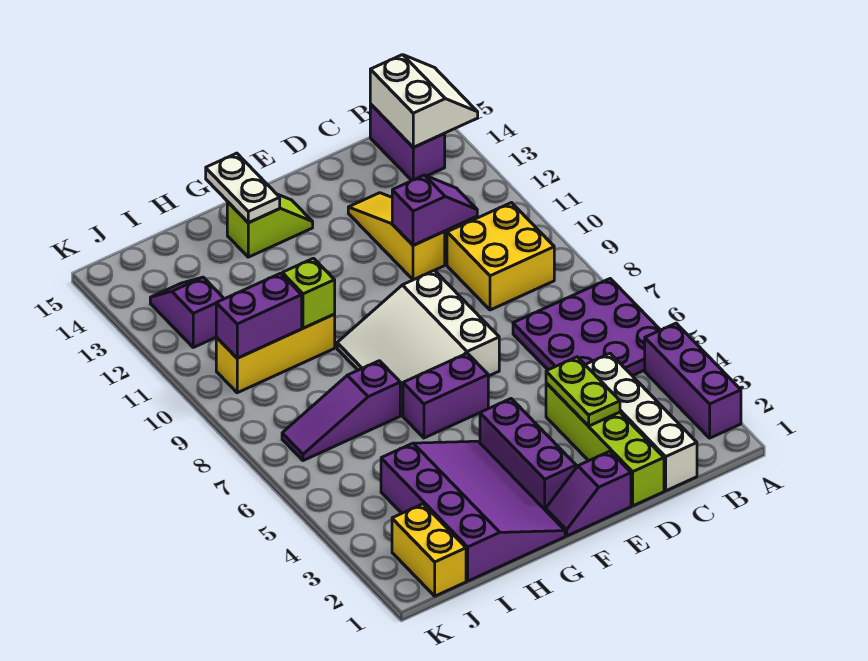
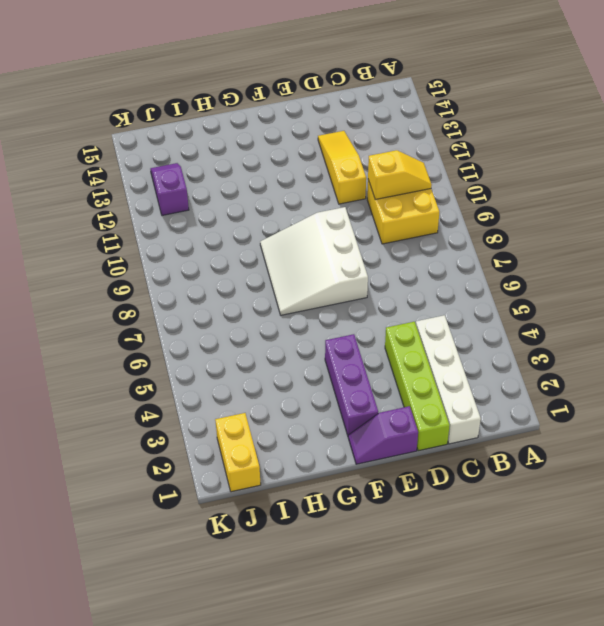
yellow slope B10:C10 level 2 top C -> none
none -> purple brick A2:A4 level 1
none -> purple plate A5:C7 level 1
none -> purple brick B14:B15 level 1

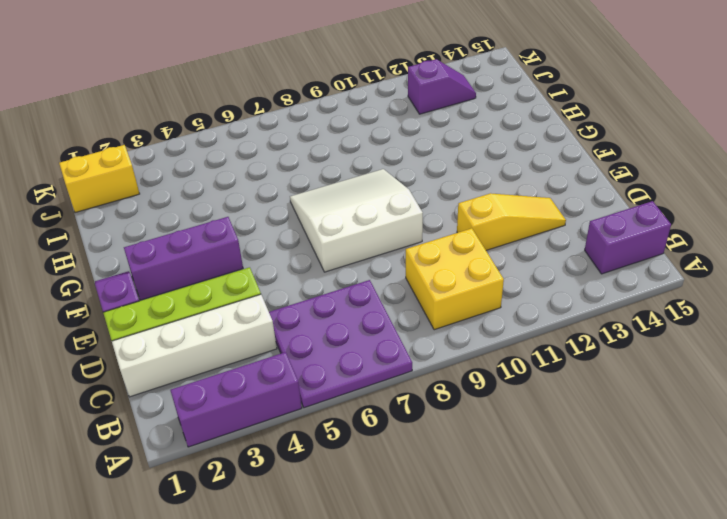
none -> purple brick F6:G6 level 1
none -> lime slope F14:G14 level 1 top G
none -> purple slope G1:I4 level 1 top I

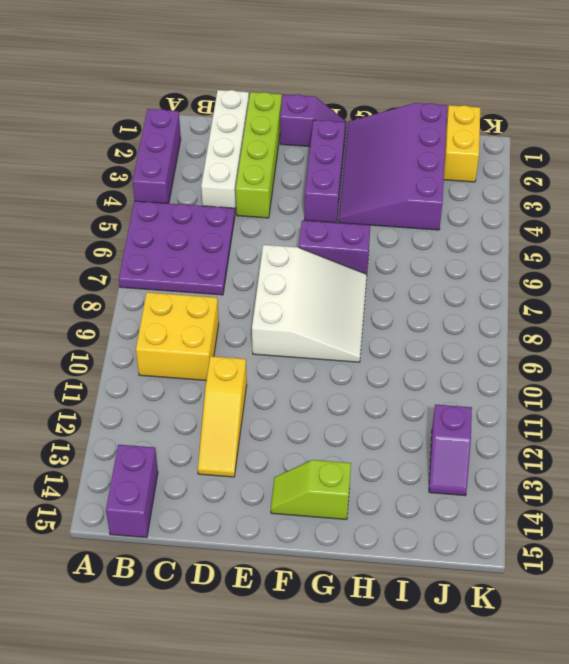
none -> purple slope H7:J7 level 1 top H
none -> yellow brick H10:J10 level 1
none -> white slope A14:B15 level 2 top B

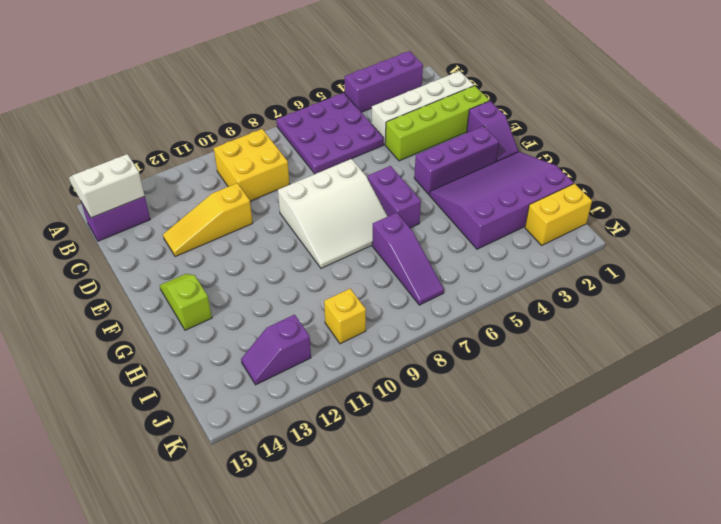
yellow brick J10 level 1 -> yellow brick H10:J10 level 1
none -> purple slope C11:D11 level 2 top D
none -> lime plate D3:D4 level 2
none -> white plate G14:G15 level 2

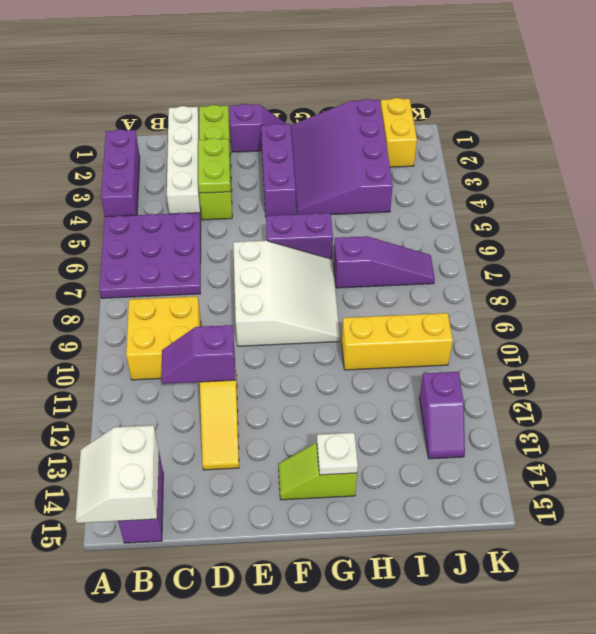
white plate G14 level 2 -> white plate G14:G15 level 2
none -> lime brick H10 level 2
none -> purple brick I10:J10 level 2

